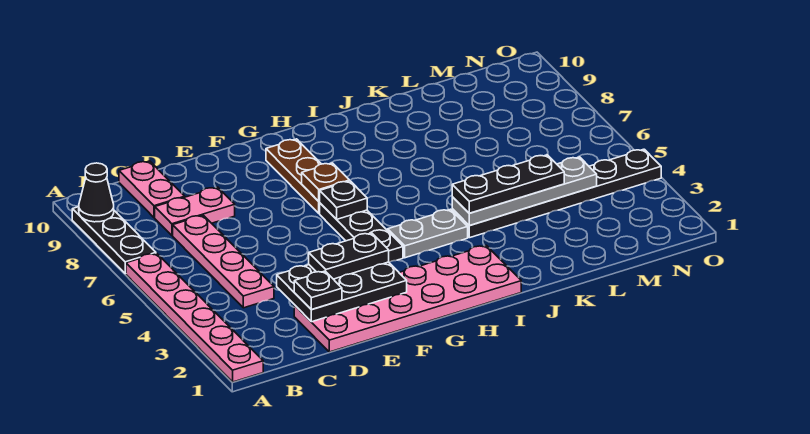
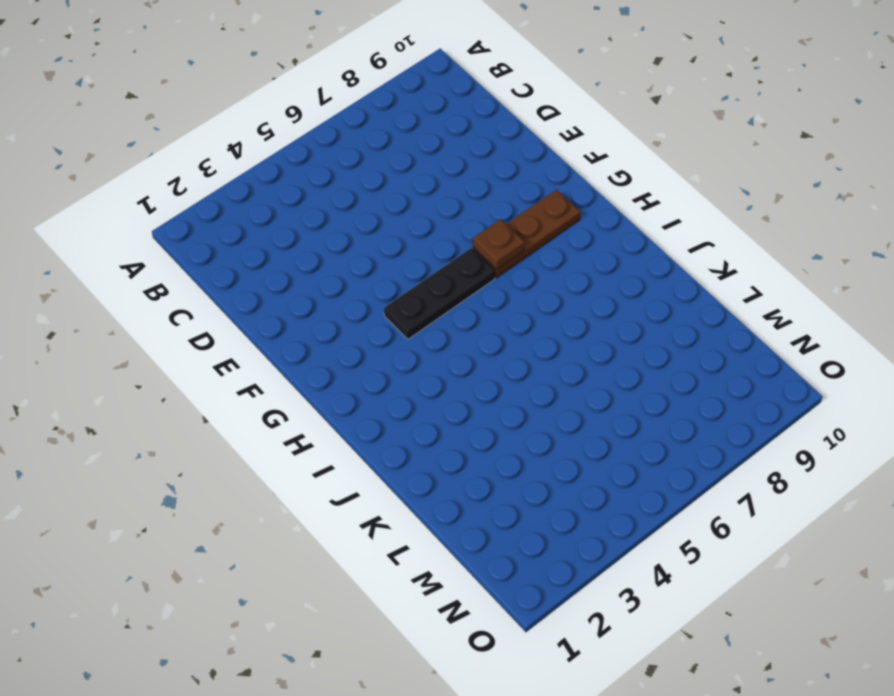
none -> pink plate A1:A6 level 1
none -> black plate A7:A9 level 1
none -> pink plate C4:C7 level 1

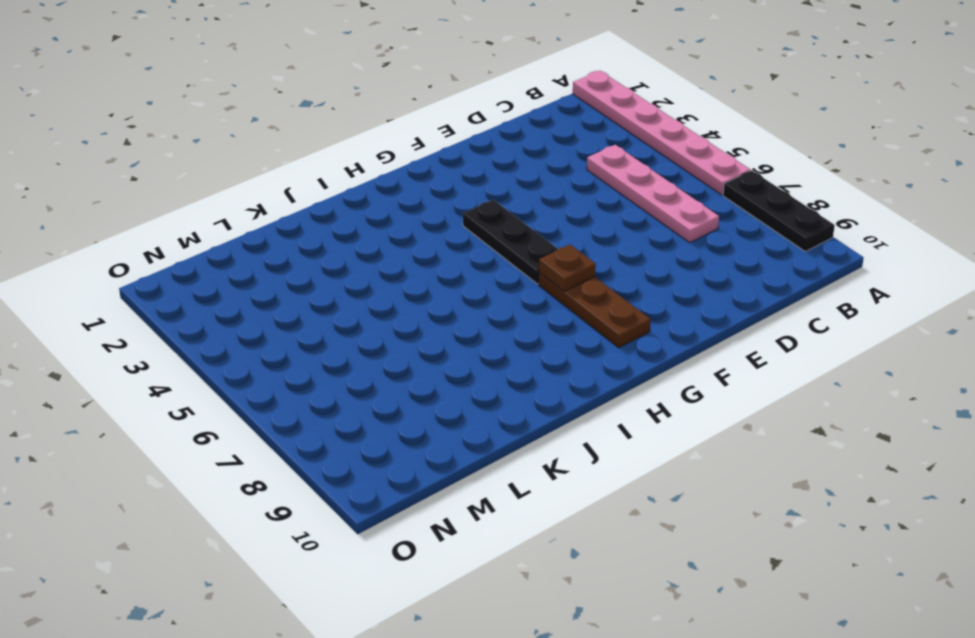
none -> pink plate C8:D8 level 1
none -> pink plate C9:C10 level 1
none -> pink plate D1:I2 level 1

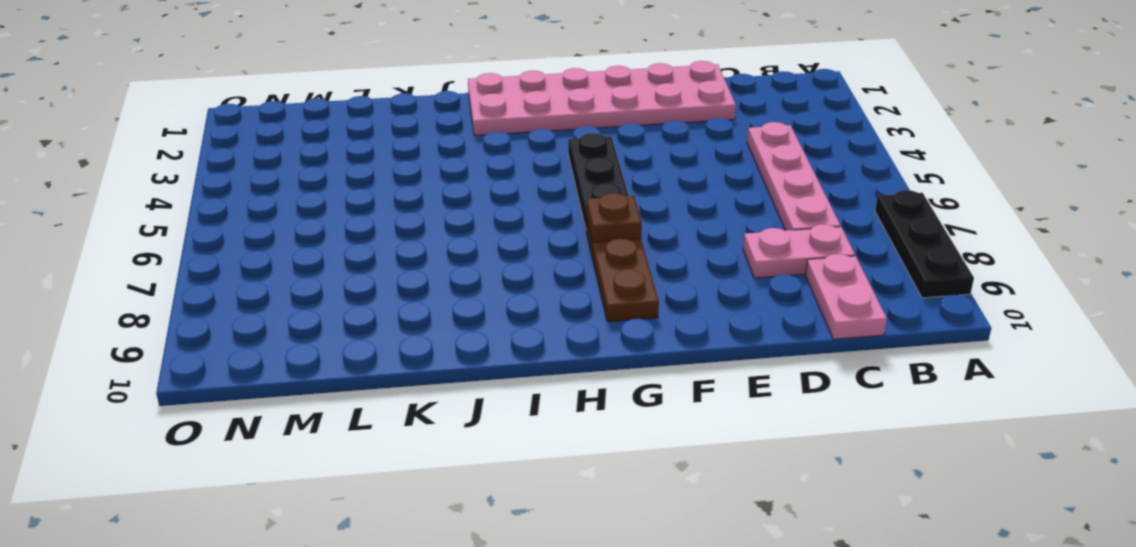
none -> pink plate A1:A6 level 1
none -> grey plate H4:I4 level 1
none -> black plate J4:O4 level 1

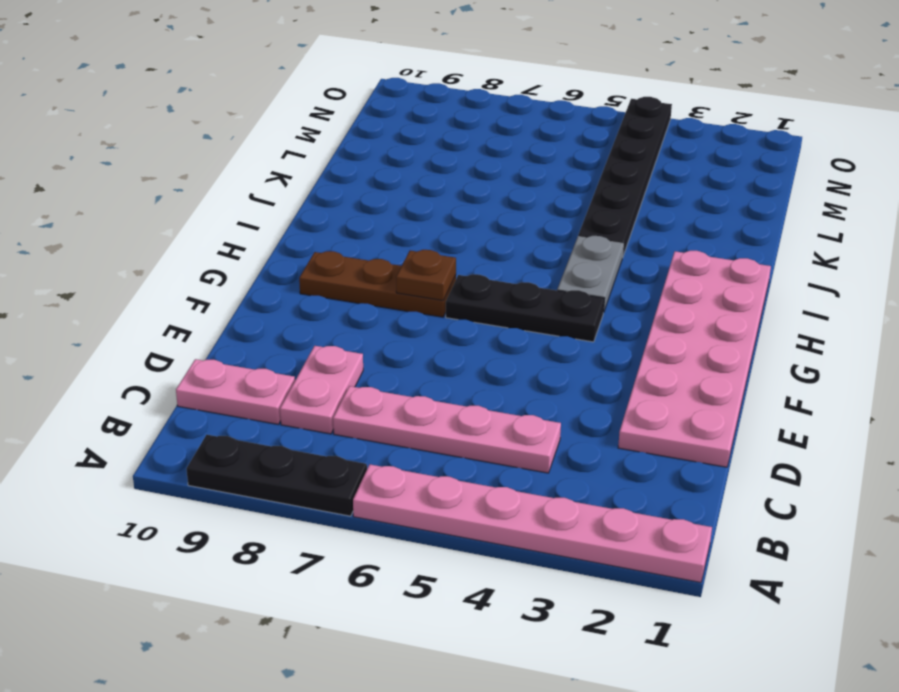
none -> black cone A9 level 2
none -> black plate D2:F3 level 2
none -> black plate G6 level 2

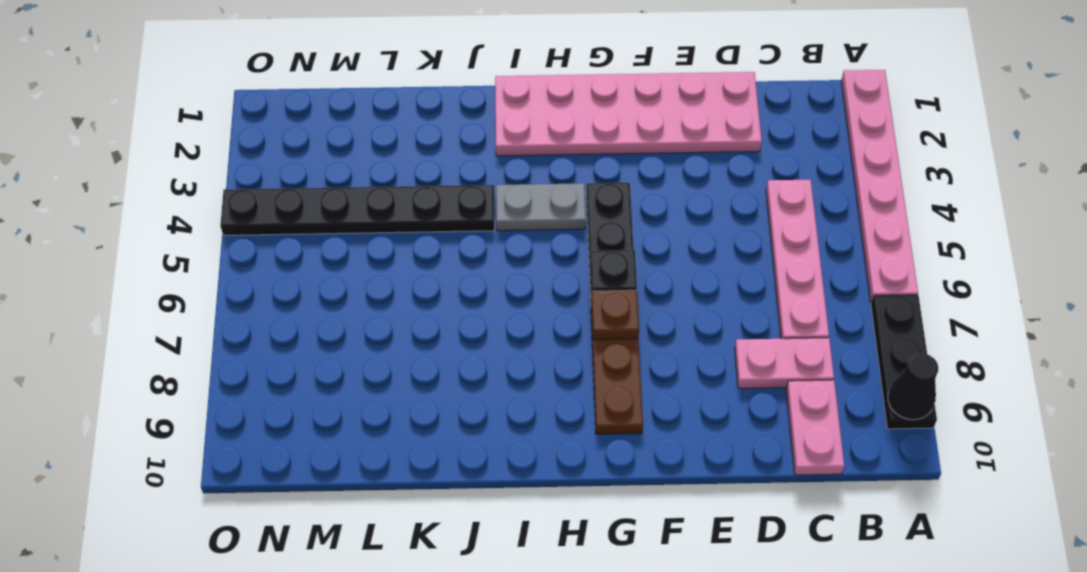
none -> black plate D2:F3 level 2
none -> grey plate J4:M4 level 2
none -> black plate D2 level 3

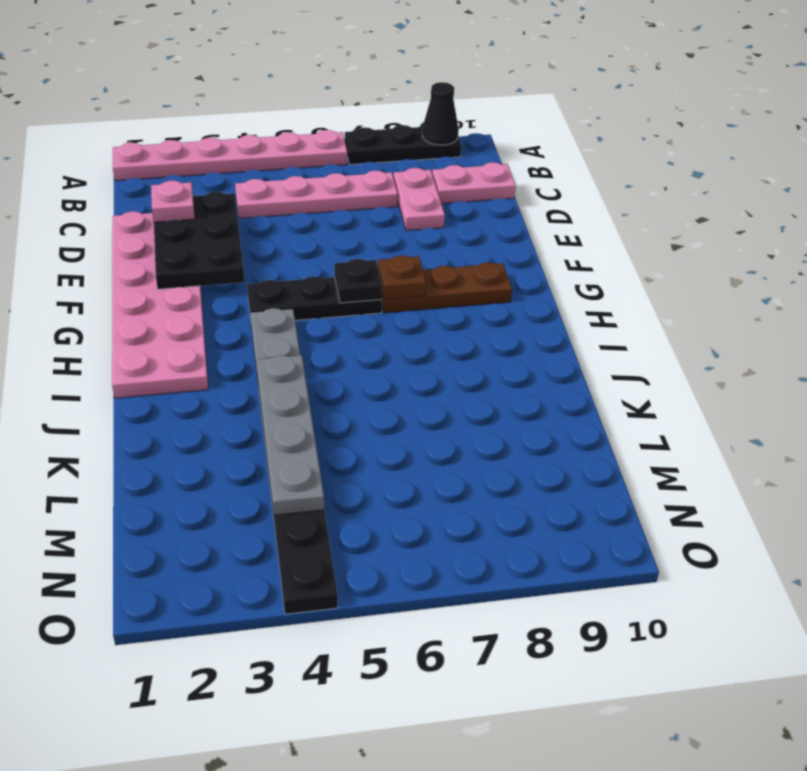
pink plate D2 level 3 -> black plate D2 level 3
none -> black plate E3:F3 level 3
none -> black plate J4:L4 level 3

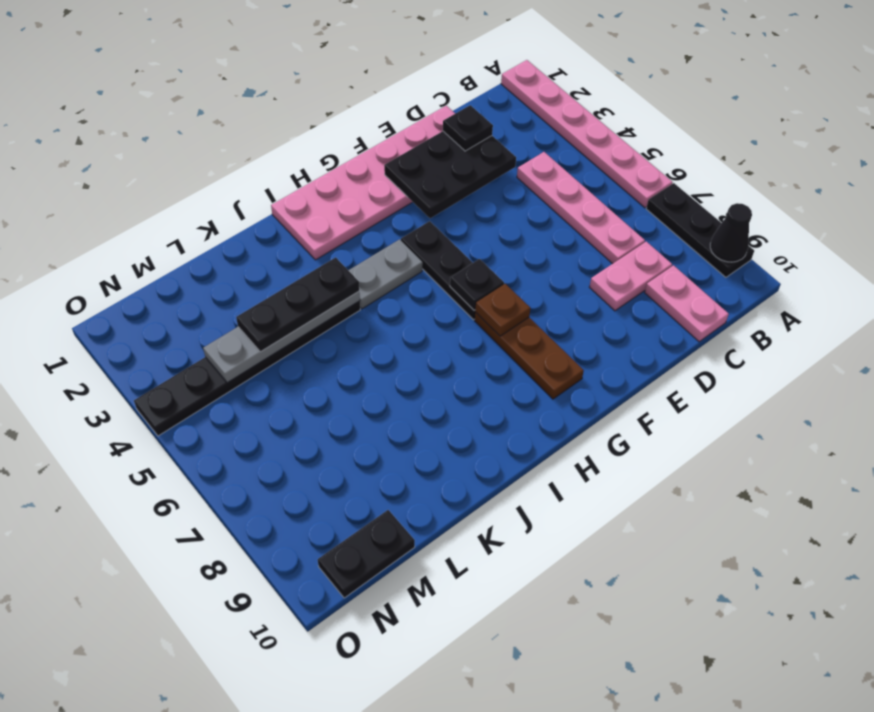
black plate M10:N10 level 1 -> black plate E3:F3 level 3

